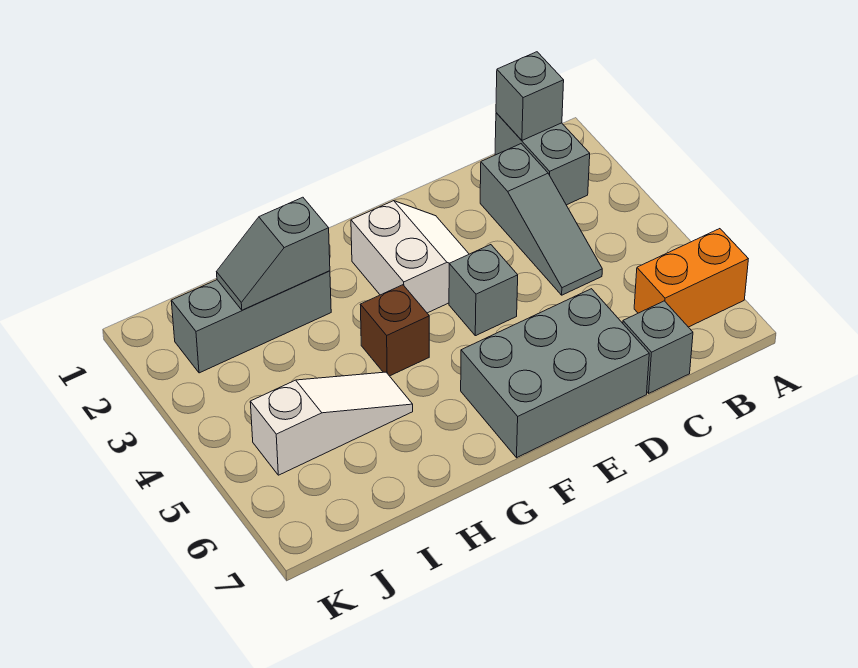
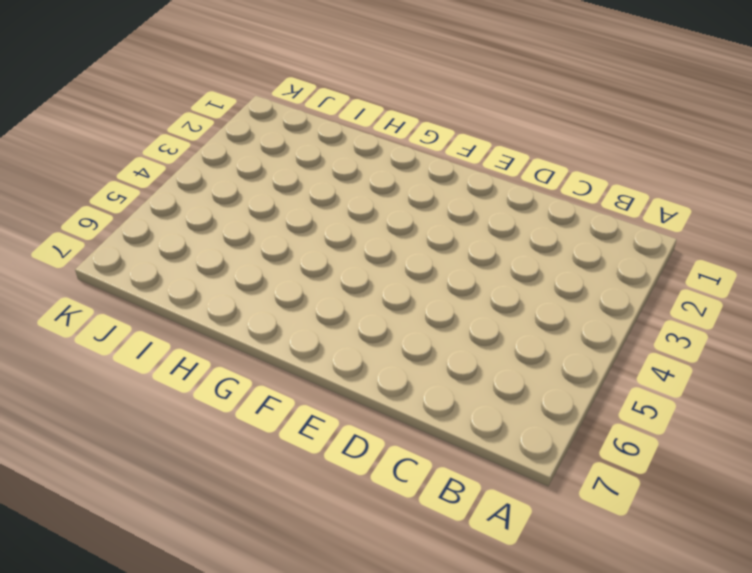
none -> orange brick A6:B6 level 1
none -> grey brick B1:B2 level 1
none -> grey slope C2:C4 level 1 top 2

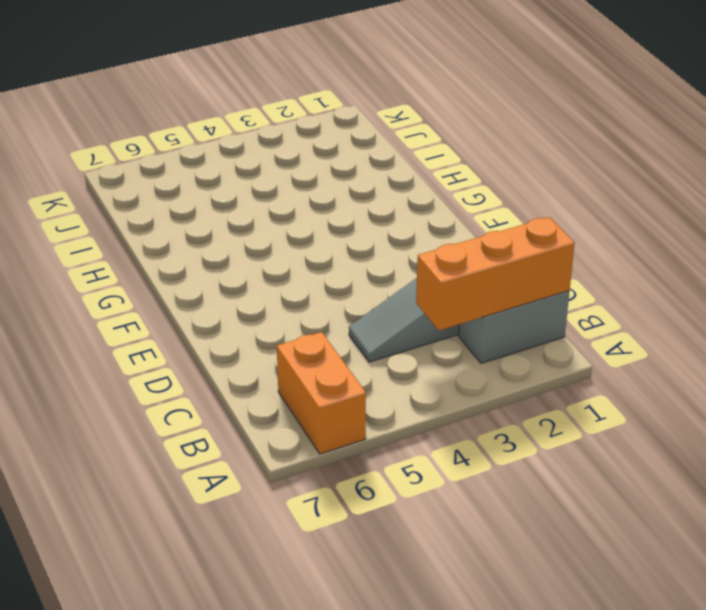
orange brick B1:B3 level 2 -> grey brick B1 level 2
none -> grey brick C7 level 1
none -> grey brick D6:F7 level 1
none -> white slope E2:F3 level 1 top F

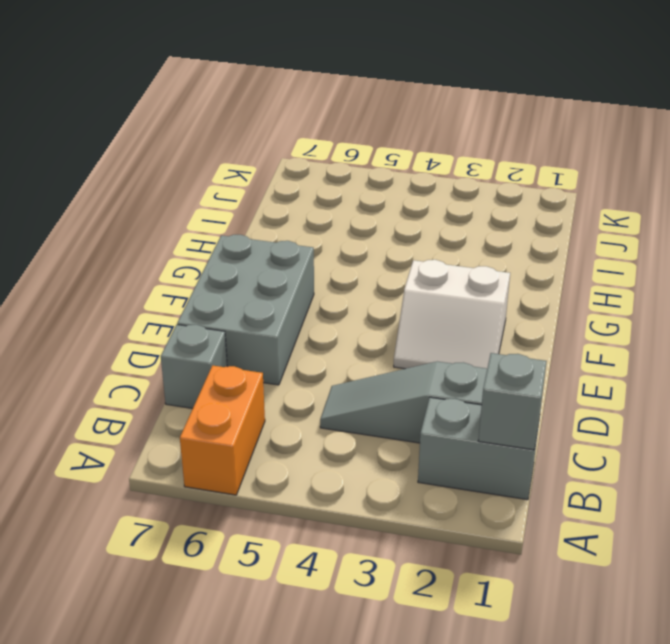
none -> grey brick E4 level 1
none -> brown brick G4 level 1
none -> grey brick H2:J2 level 1

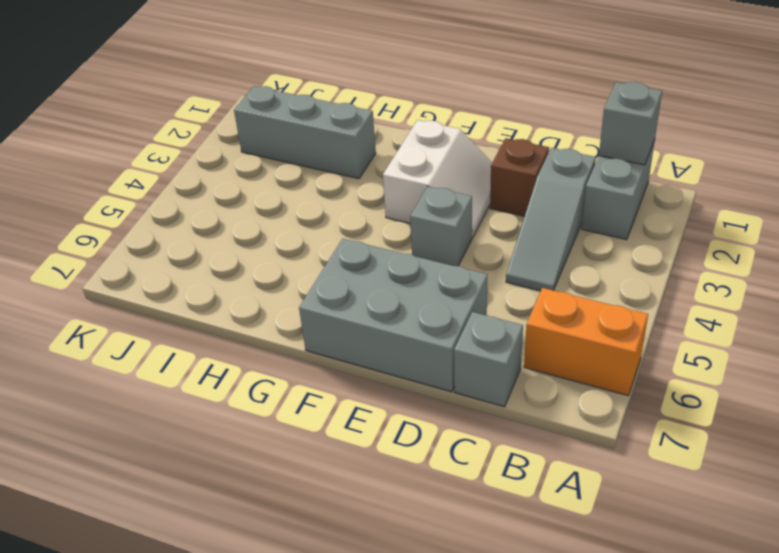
brown brick D2 level 1 -> brown brick G4 level 1
none -> white slope H5:J5 level 1 top J
none -> grey slope H2:I2 level 2 top H

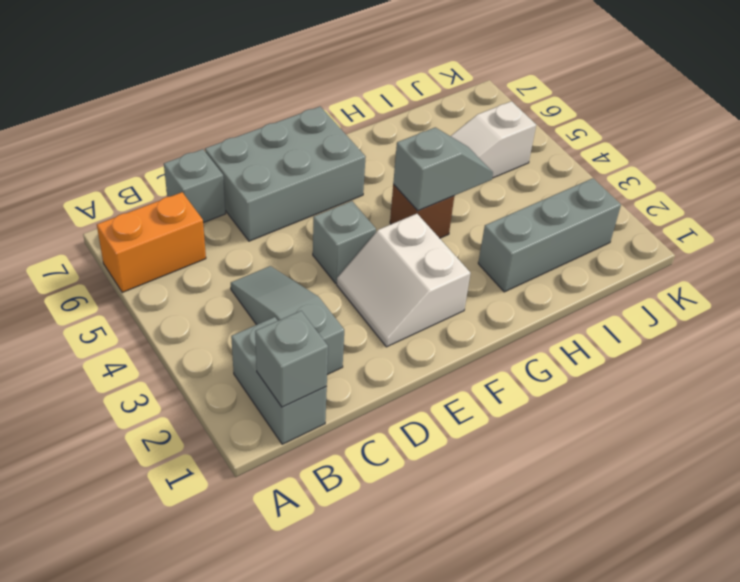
grey slope G4:H4 level 2 top G -> grey slope H2:I2 level 2 top H

